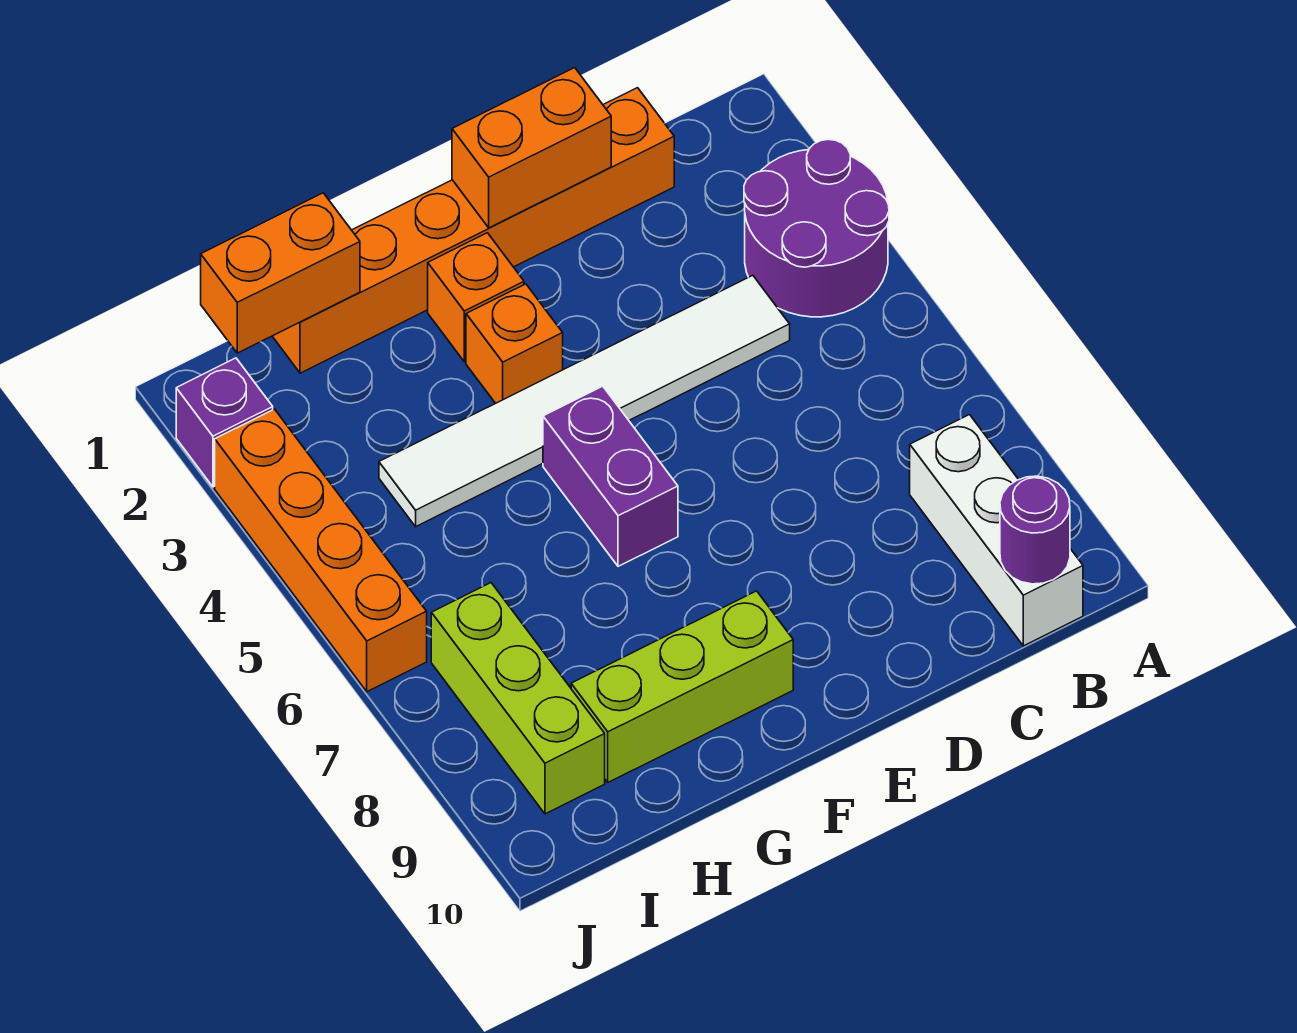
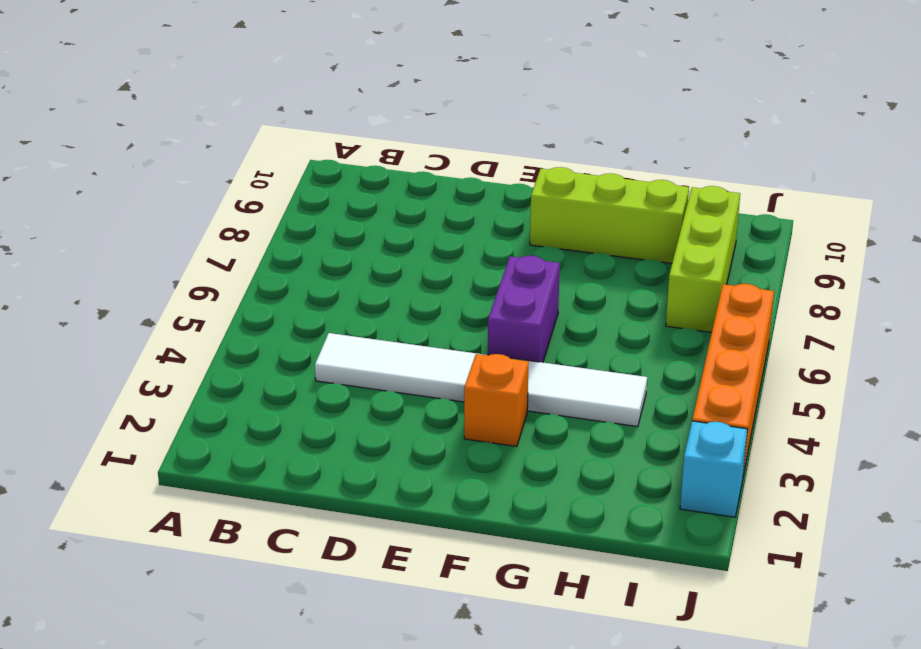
cyan brick J2 level 1 -> purple brick J2 level 1
none -> purple round brick A3:B4 level 1
none -> white brick B8:B10 level 1
none -> orange brick C1:H1 level 1

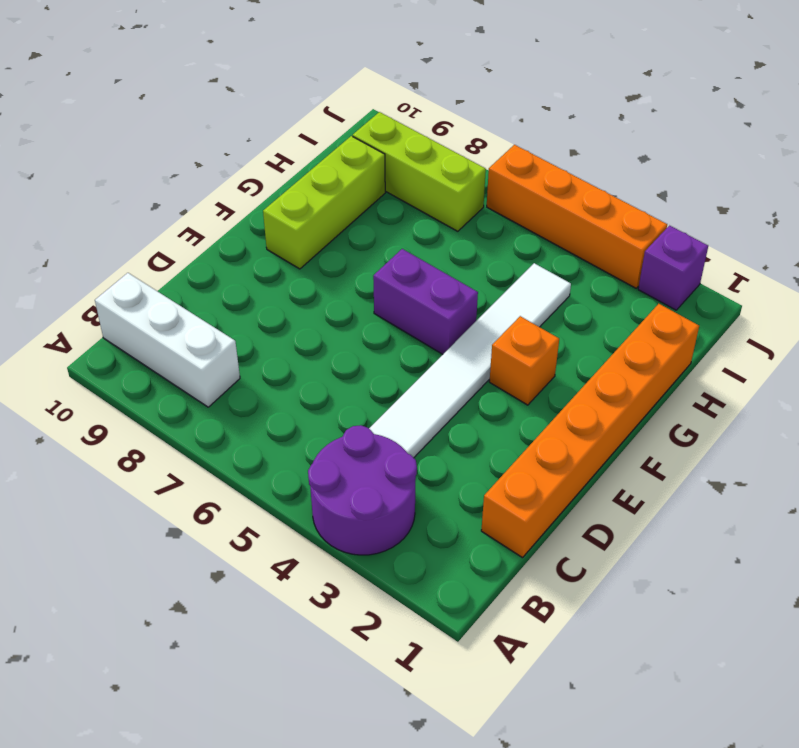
none -> orange brick F2 level 1
none -> purple round brick B10 level 2
none -> orange brick D1:E1 level 2

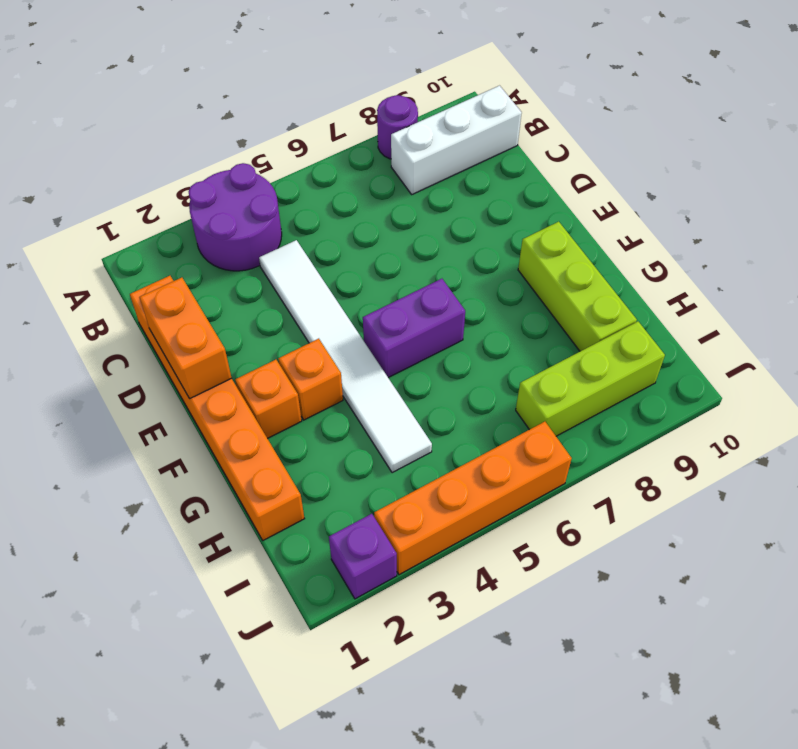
purple round brick A8 level 1 -> purple round brick B10 level 2
none -> orange brick H1:I1 level 2

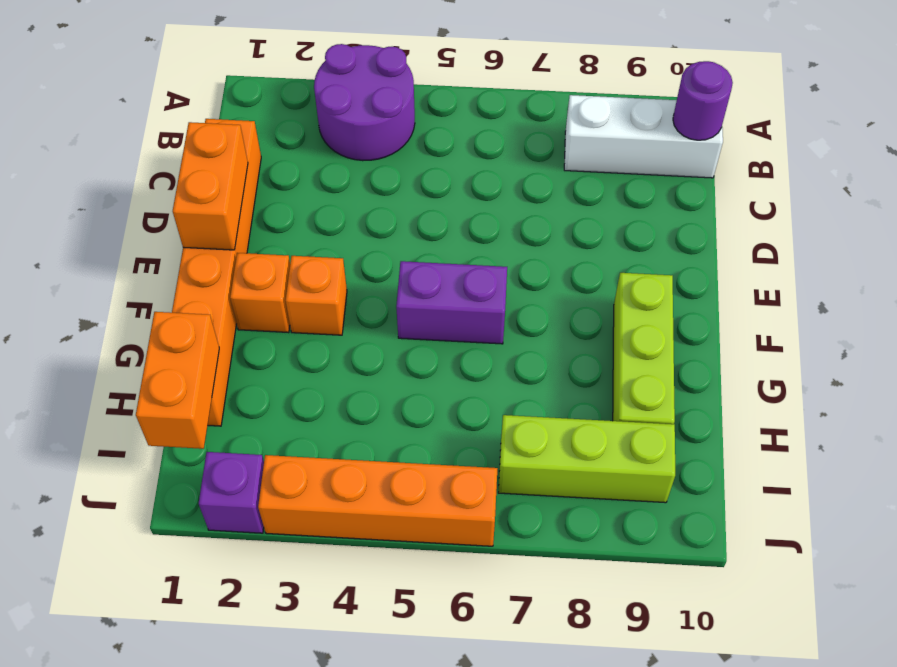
none -> white tile C4:H4 level 1

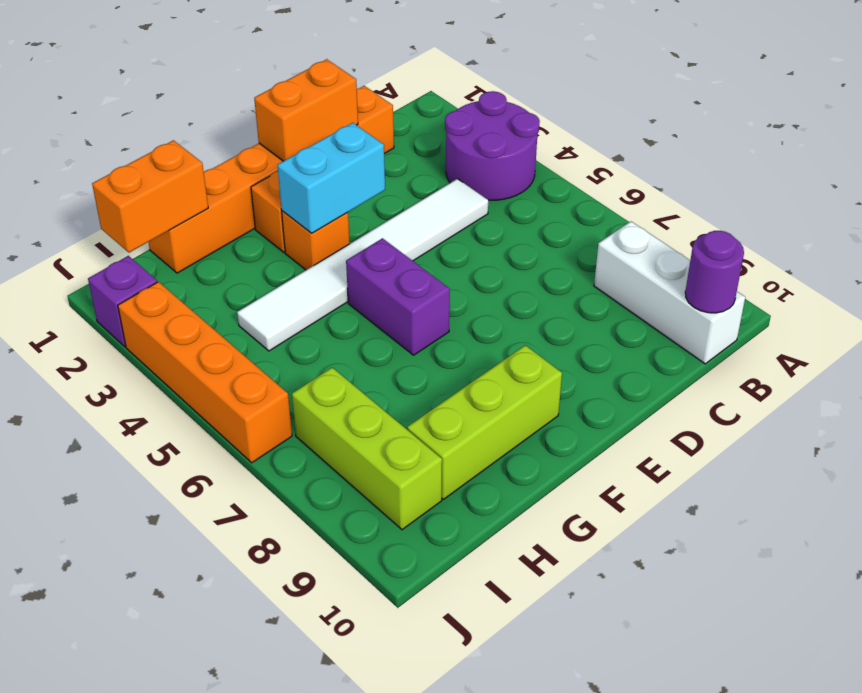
cyan brick E3:F3 level 2 -> none

